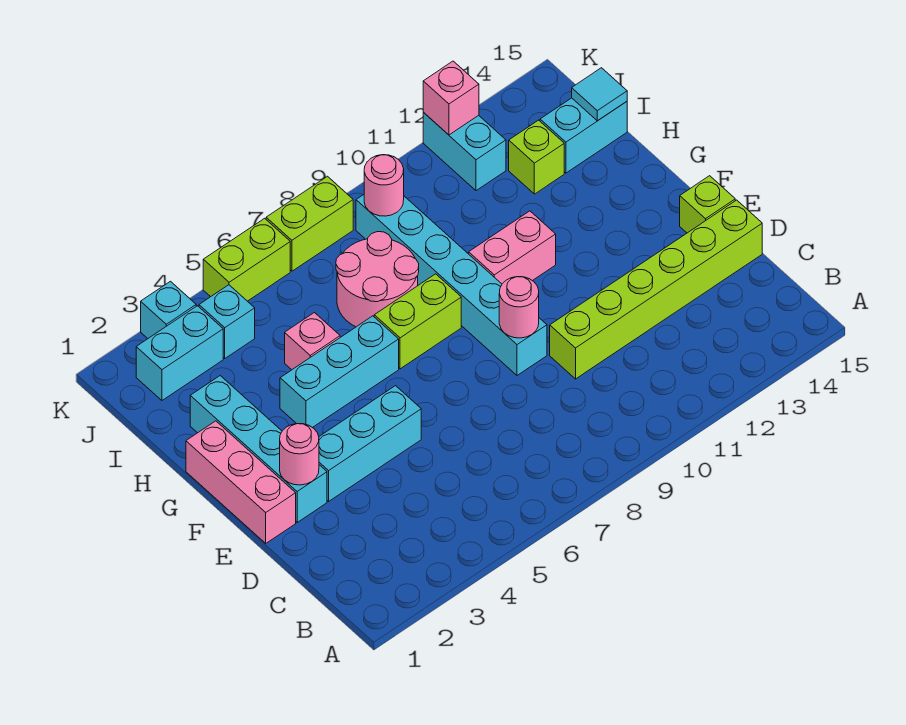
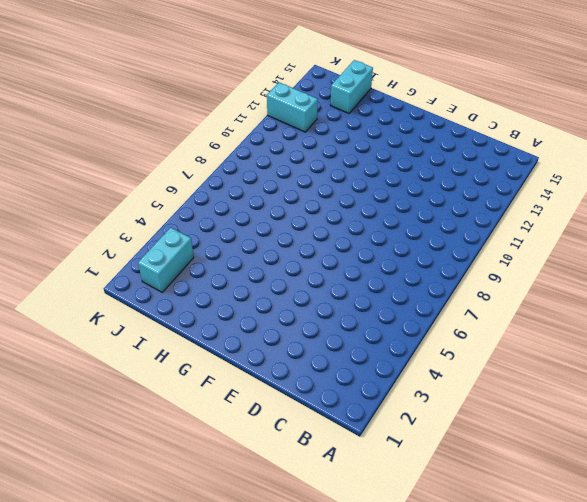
none -> lime brick D10:D15 level 1
none -> pink brick E1:G1 level 1
none -> cyan brick E2:H2 level 1

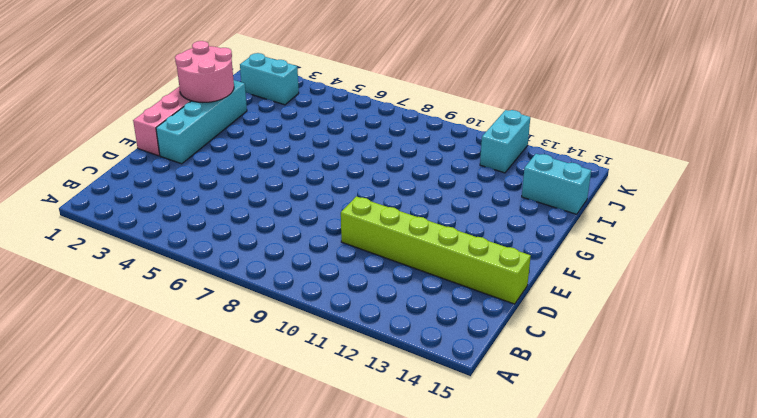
pink round brick G1:H2 level 2 -> pink round brick H7:I8 level 1
none -> cyan brick E3:E5 level 1
none -> cyan brick E9:J9 level 1
none -> lime brick E15 level 1

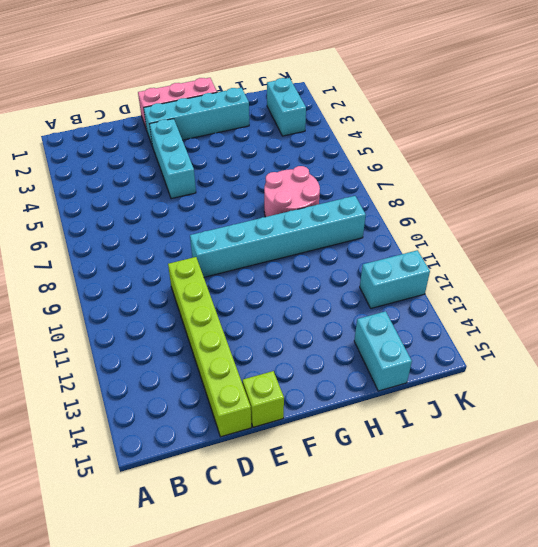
none -> cyan brick G4:G6 level 1
none -> lime brick G7:G8 level 1
none -> pink brick G10:G11 level 1

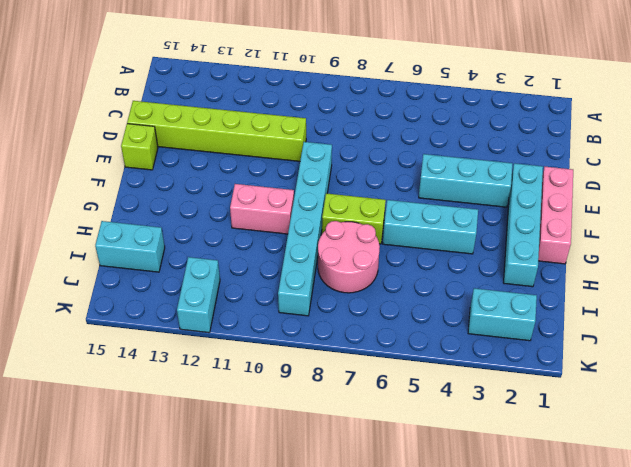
none -> pink brick H5 level 1
none -> lime brick I13 level 1
none -> cyan brick J4 level 1

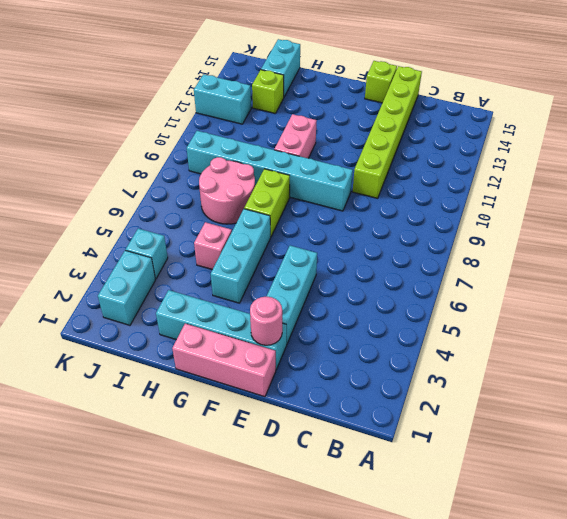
none -> cyan brick K3 level 1
none -> lime brick K5:K6 level 1
none -> lime brick K7:K8 level 1

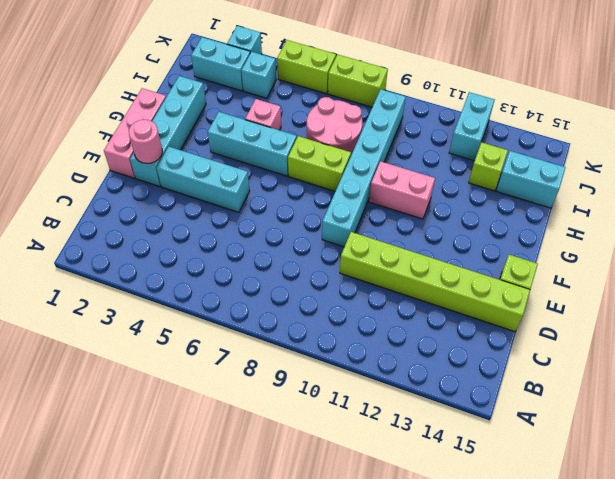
none -> pink round brick E9 level 2
none -> cyan tile I15 level 2
none -> pink round brick J9 level 2

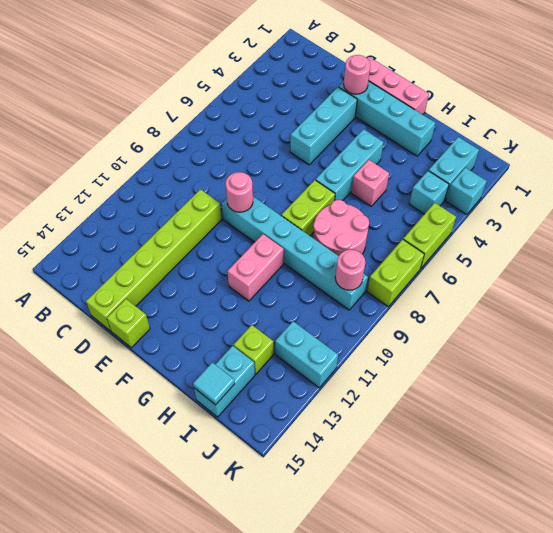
none -> pink brick K12 level 2

